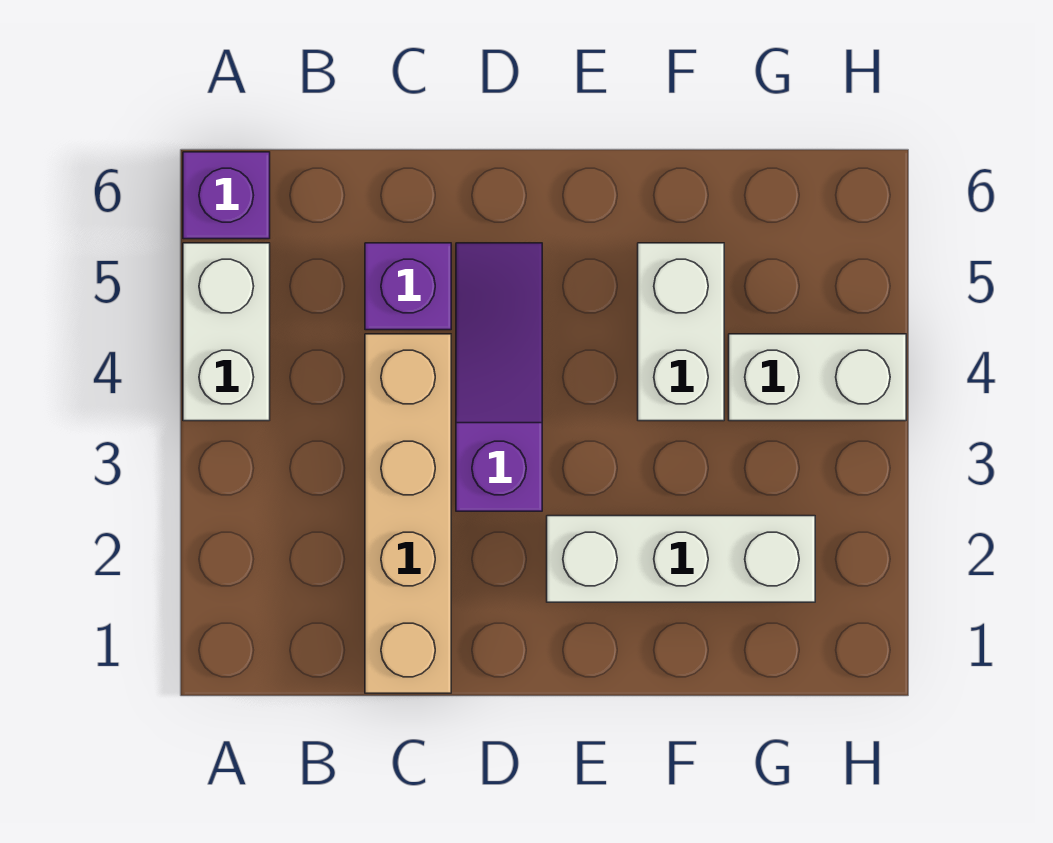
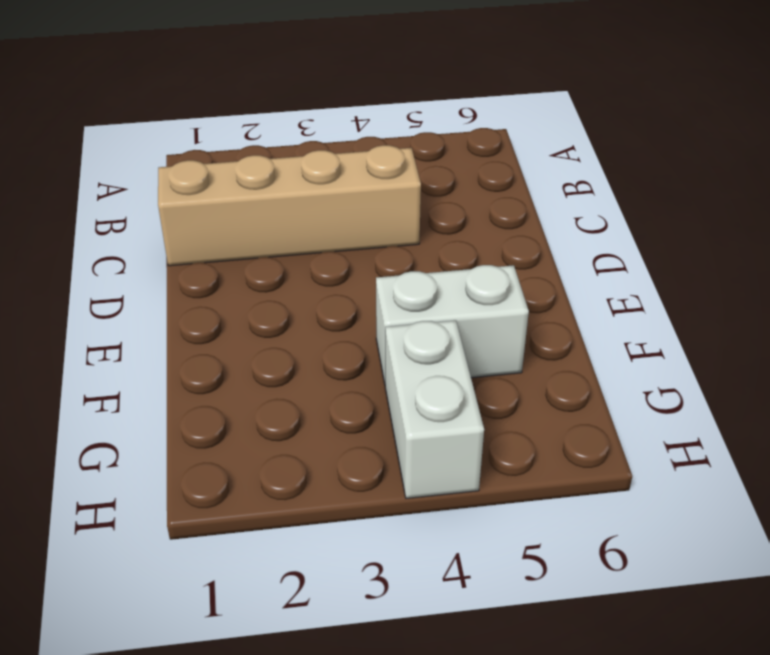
none -> white brick A4:A5 level 1
none -> purple brick A6 level 1

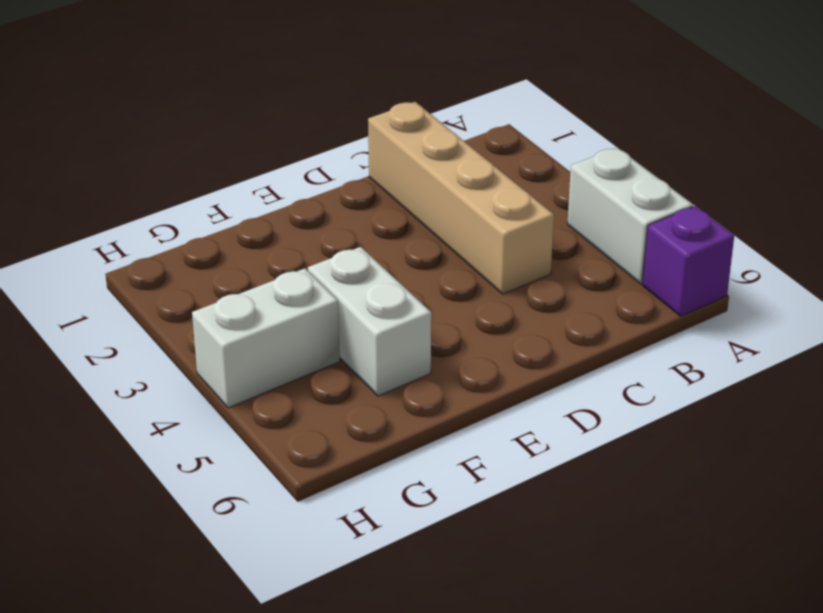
none -> purple brick C5 level 1
none -> purple slope D3:D5 level 1 top 3

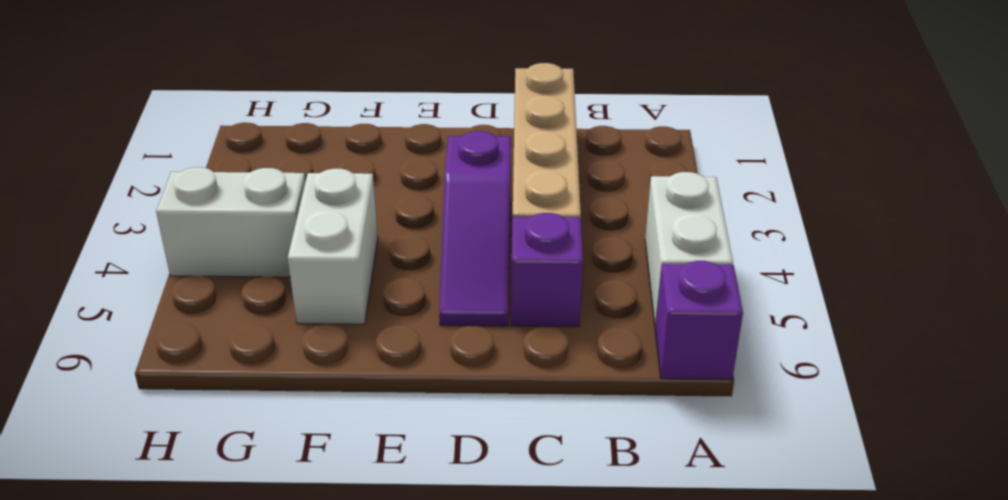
none -> white brick E2:G2 level 1

